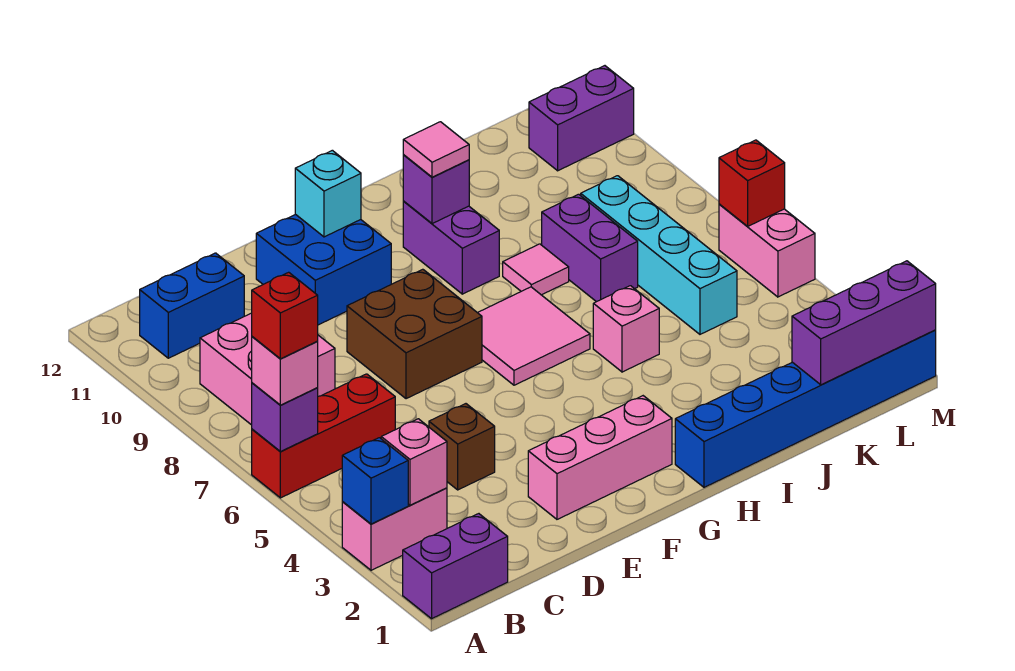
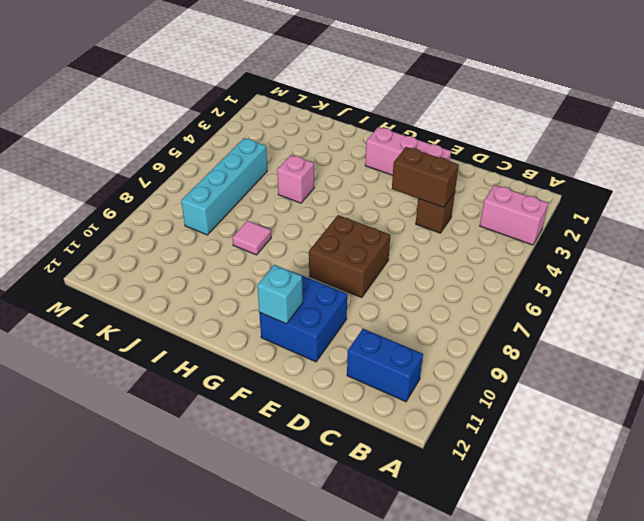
brown brick D4:E4 level 2 -> none
none -> purple brick A1:B1 level 1
none -> red brick A6:C6 level 1
none -> pink brick B8:C9 level 1

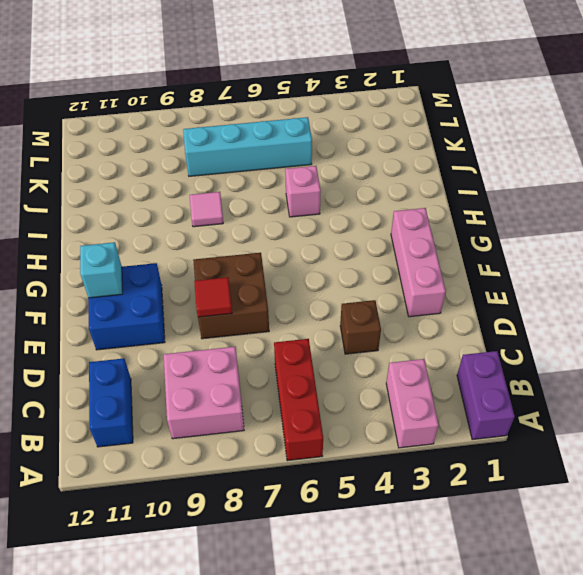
red tile E8 level 2 -> none
none -> pink tile G6:H7 level 1
none -> blue brick H1:M1 level 1
none -> purple brick H9:H10 level 1

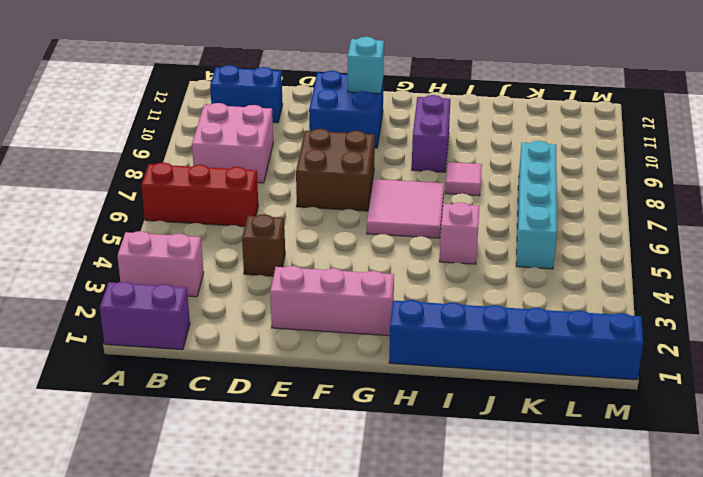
none -> purple brick J7:J8 level 1
none -> purple brick L11:M11 level 1
none -> pink brick M5:M6 level 1

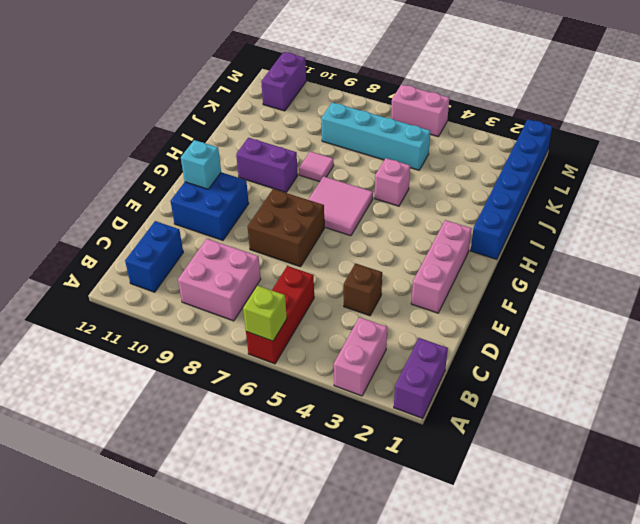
lime brick A6 level 2 -> purple brick A6 level 2
none -> purple brick J7:J8 level 1
none -> blue brick A3 level 2
none -> pink brick B3 level 2

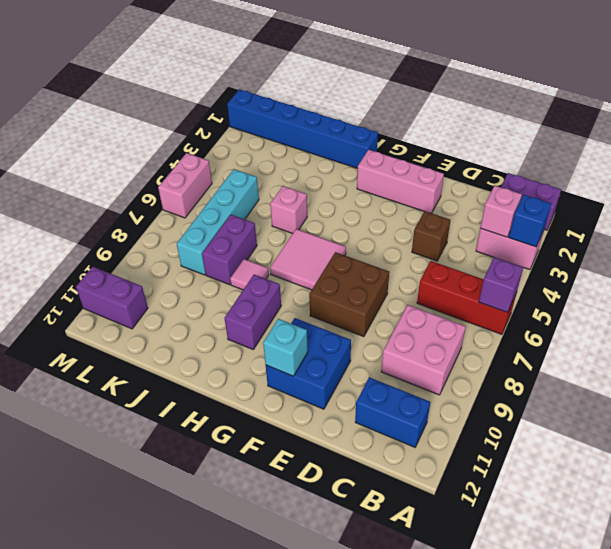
none -> purple brick H10 level 2
none -> purple brick K1:M1 level 2
none -> red brick M6 level 2

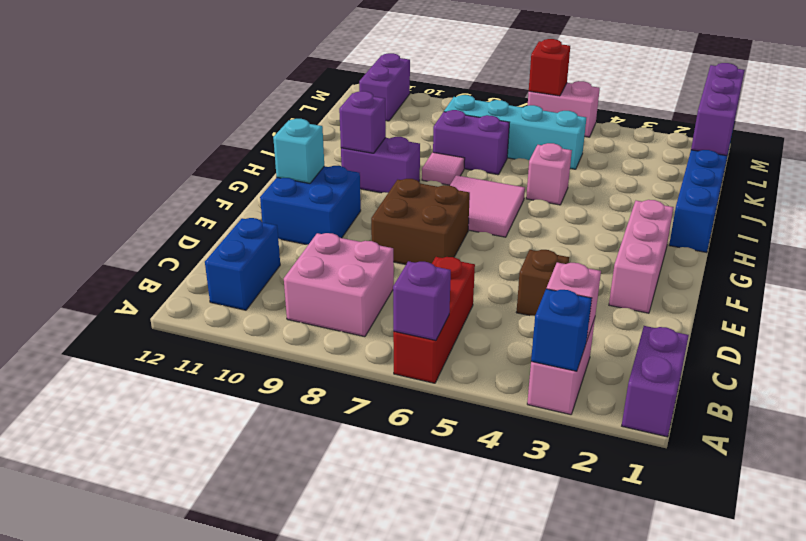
none -> pink brick A6 level 3
none -> pink tile H10 level 3
none -> red brick A6 level 4

